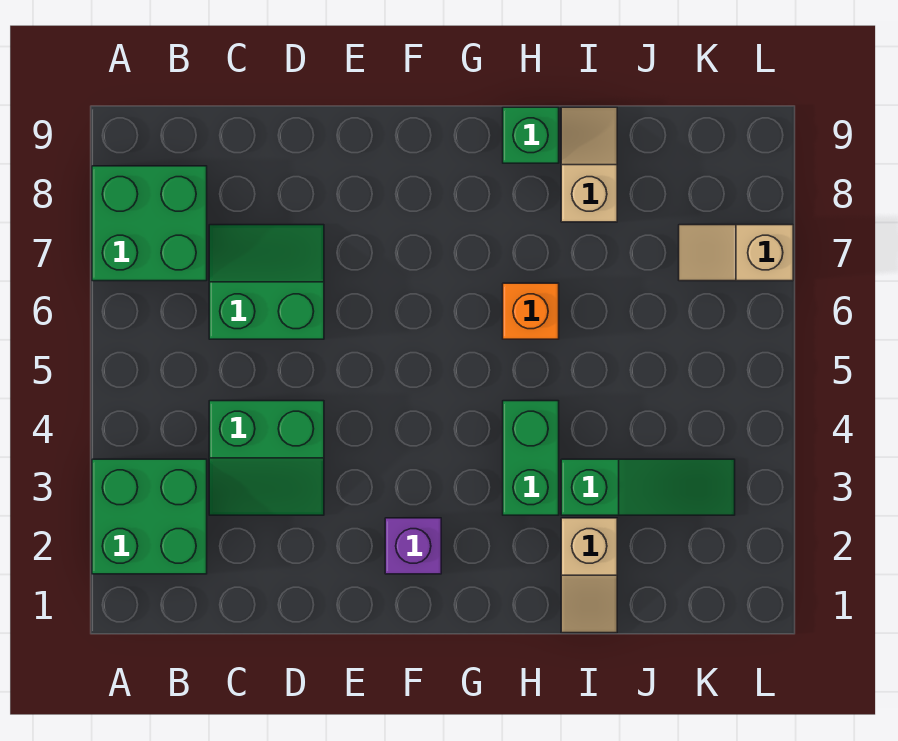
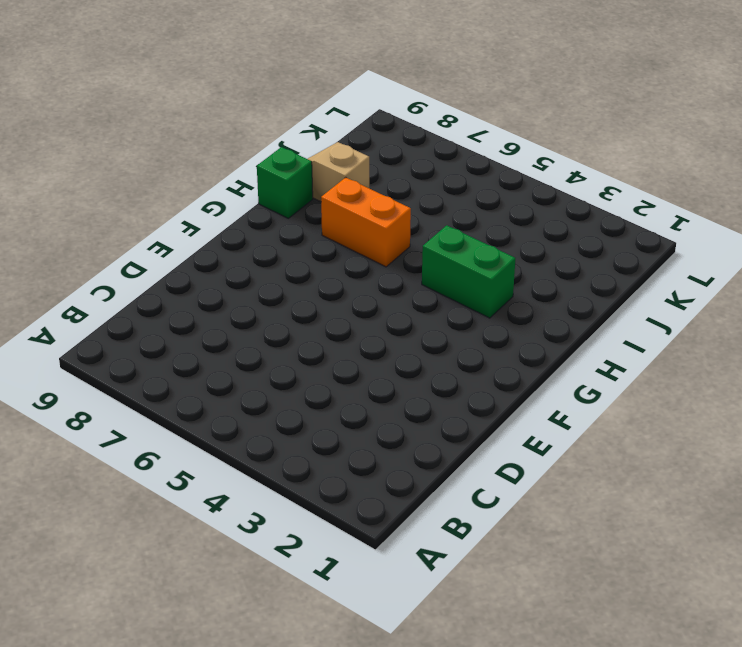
orange brick H6:H7 level 1 -> orange brick H6 level 1
none -> green brick A2:B3 level 1
none -> green brick A7:B8 level 1
none -> green slope C3:D4 level 1 top 4

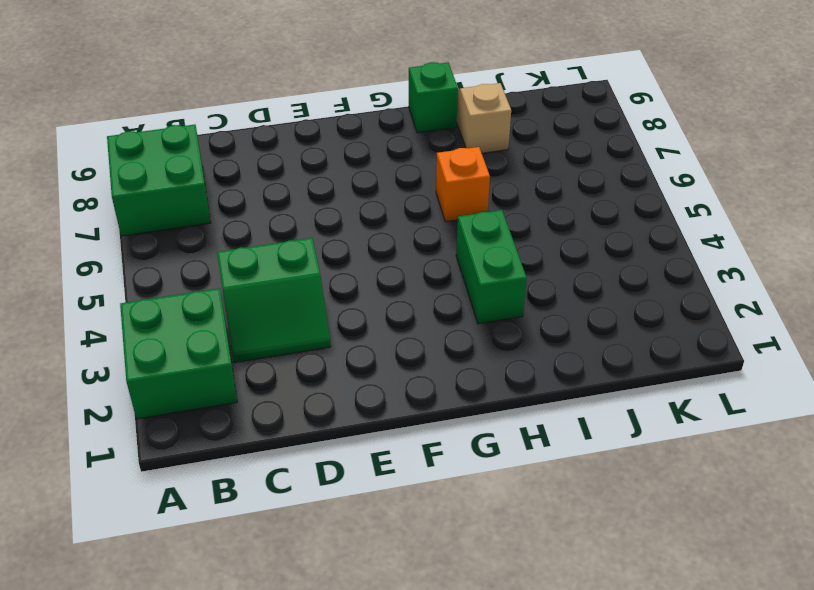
none -> green slope C6:D7 level 1 top 6
none -> purple brick F2 level 1
none -> tan slope I1:I2 level 1 top 2

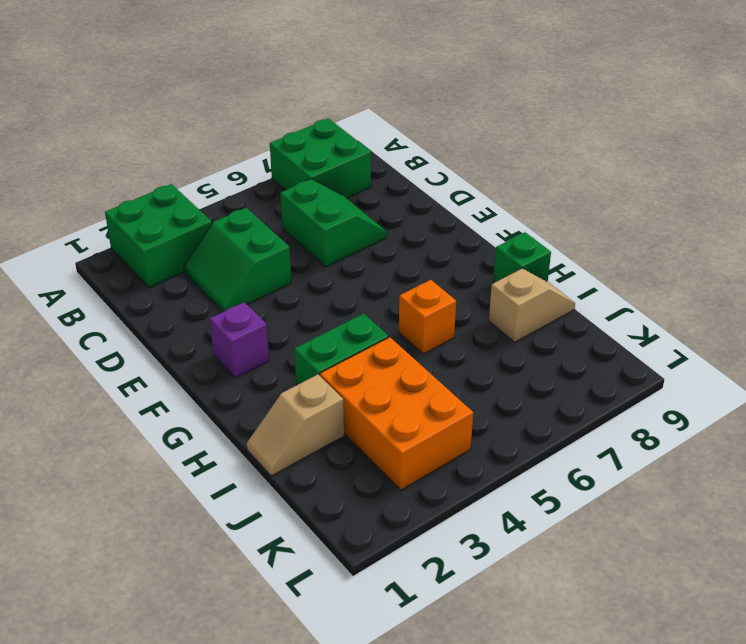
orange brick I3:K4 level 1 -> green slope I3:K3 level 1 top I
none -> tan slope K7:L7 level 1 top L

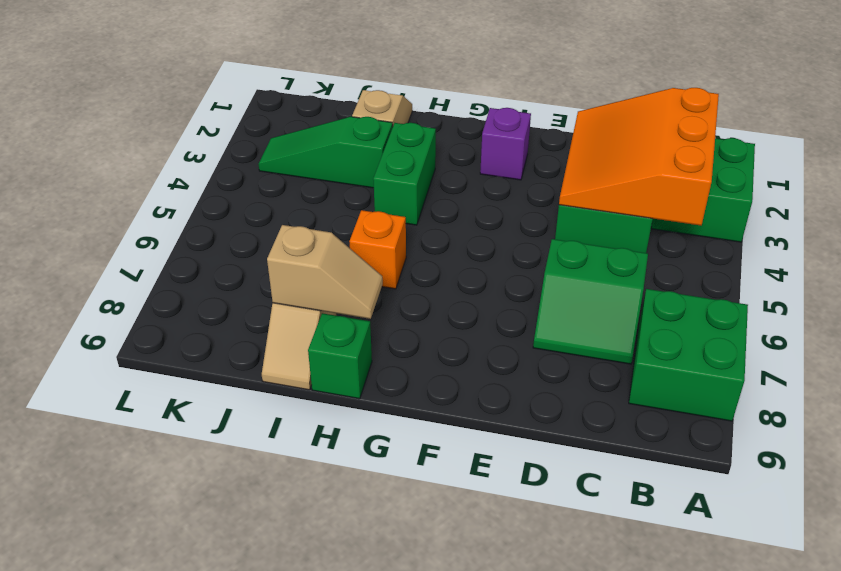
orange slope B2:D4 level 2 top B -> none
tan slope H8:I8 level 2 top I -> tan slope K7:L7 level 1 top L

